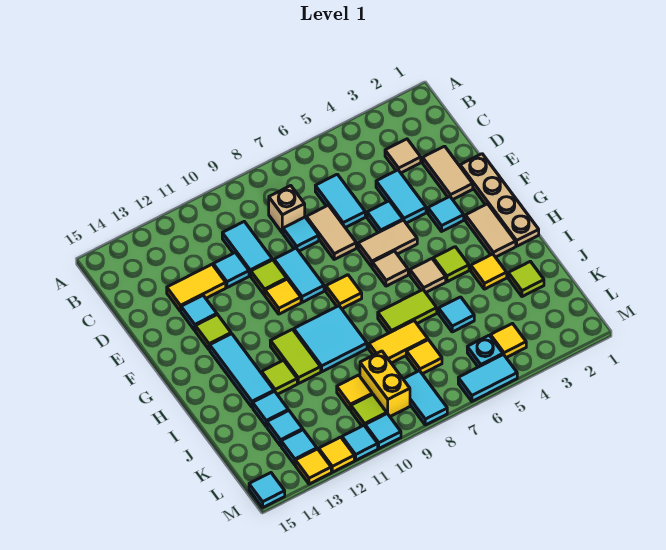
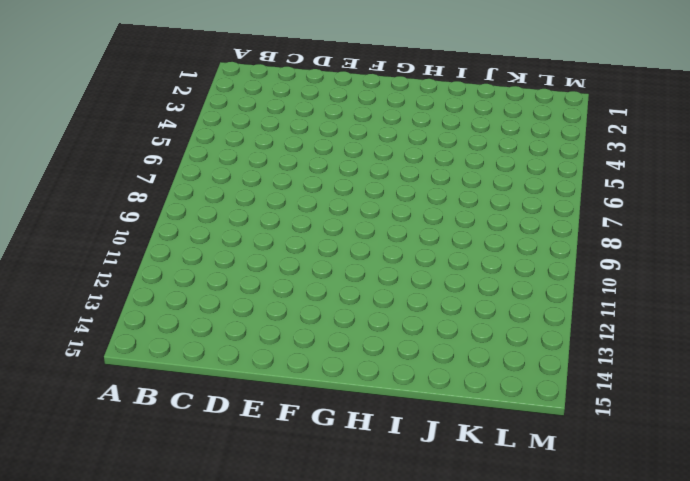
none -> tan tile C3 level 1
none -> cyan tile C6:D6 level 1
none -> tan brick C8 level 1
none -> cyan tile C10:D10 level 1

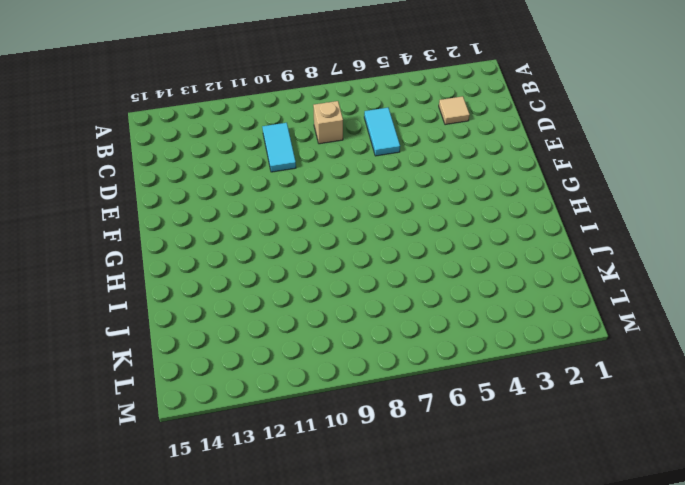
none -> tan tile D2:E2 level 1
none -> cyan tile D4:E4 level 1
none -> tan tile D7:E7 level 1
none -> cyan tile D8 level 1

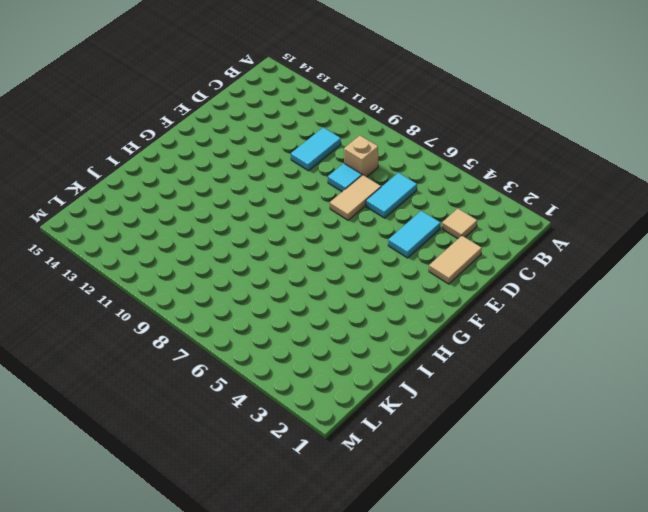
none -> cyan tile D11 level 1
none -> yellow tile D12:D13 level 1
none -> tan plate E1:H1 level 1
none -> cyan tile E5 level 1

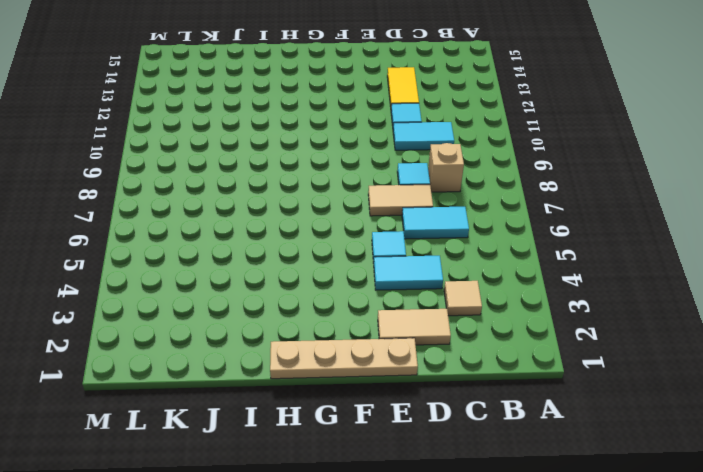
none -> cyan tile E9:F9 level 1
none -> lime tile E10 level 1
none -> cyan tile E13 level 1
none -> cyan tile F3 level 1

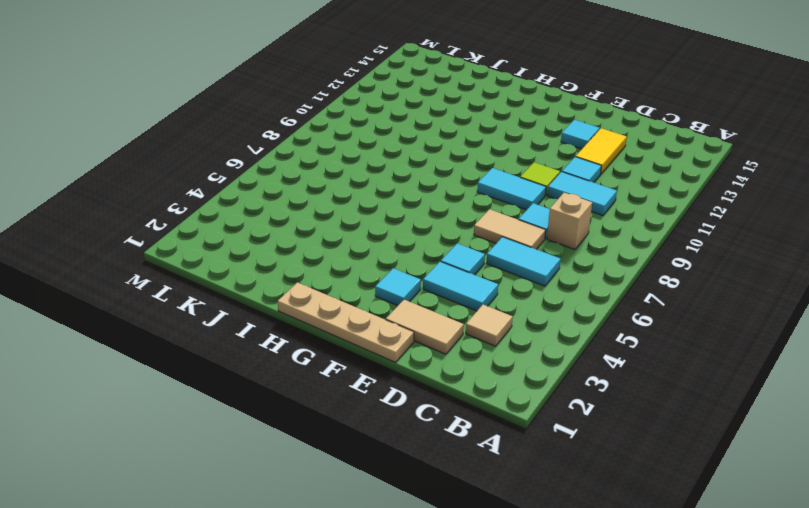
none -> tan tile F5:F6 level 1
none -> yellow tile F10 level 1
none -> lime tile F13 level 1
none -> tan tile G2:H2 level 1

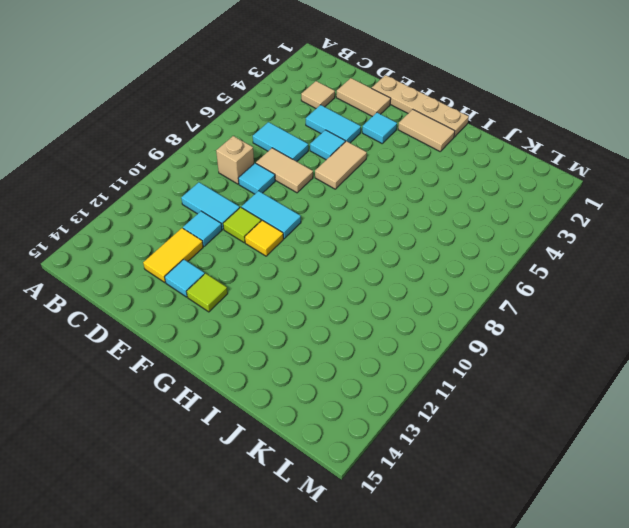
none -> tan tile G6 level 1
none -> yellow tile G8 level 1
none -> cyan tile G13:I13 level 1
none -> lime tile H4 level 1

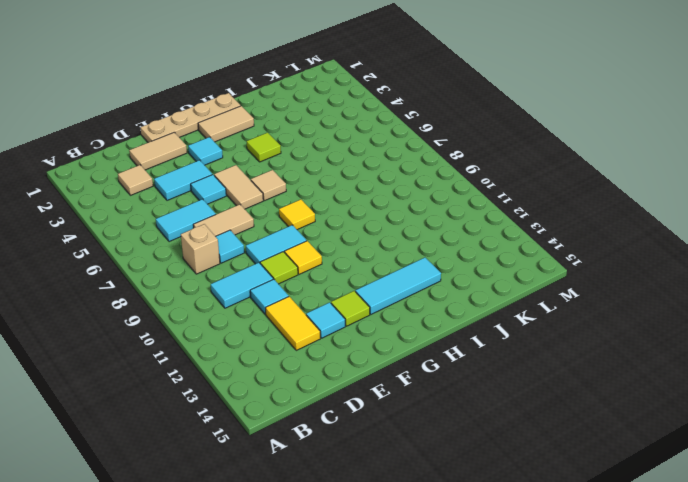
none -> tan tile H5 level 1
none -> cyan tile H9:I10 level 1
none -> lime tile H11:I11 level 1
none -> yellow tile I3 level 1

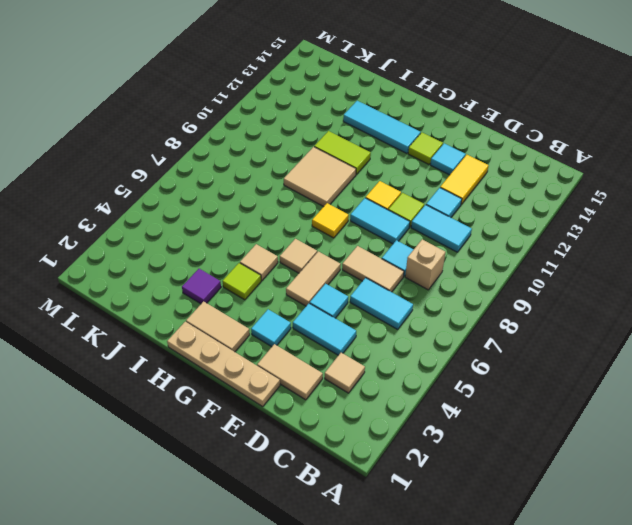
tan tile H9:I10 level 1 -> cyan tile H9:I10 level 1
purple tile I3 level 1 -> yellow tile I3 level 1
none -> lime tile I6:I7 level 1
none -> lime tile I12 level 1
none -> lime tile J2 level 1
none -> cyan tile J5 level 1

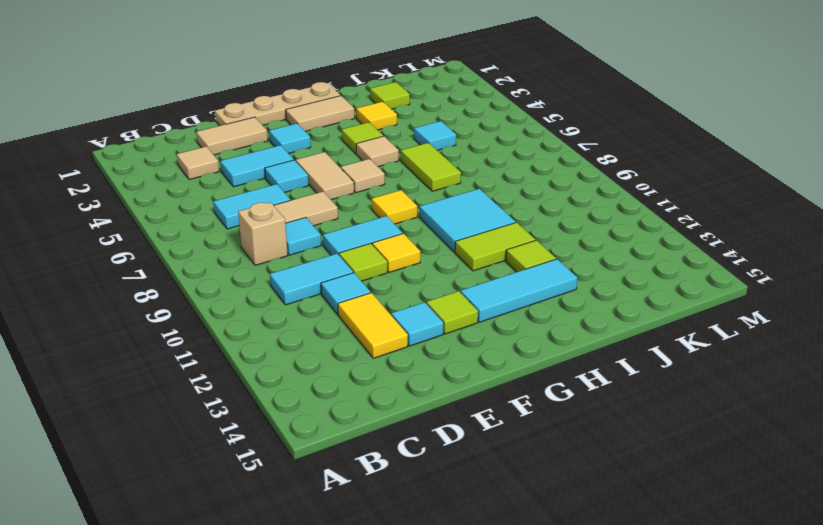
none -> yellow tile J7:J8 level 1
none -> cyan tile J13 level 1
none -> yellow tile K7 level 1
none -> yellow brick K9:L9 level 1

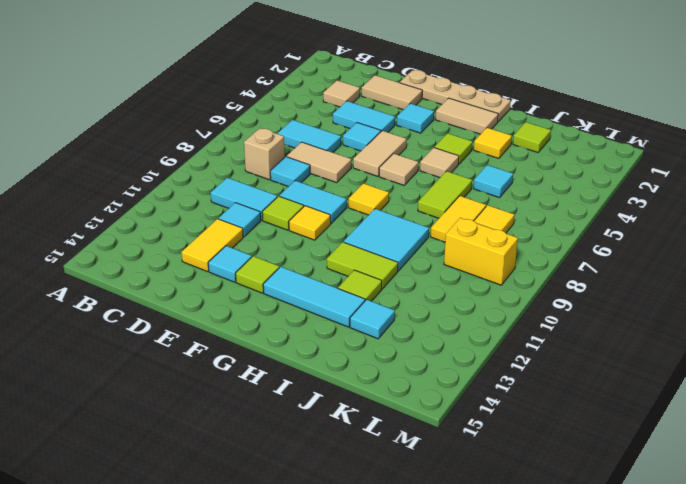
none -> yellow tile K10 level 1
none -> cyan tile K13 level 1
none -> yellow tile L4 level 1
none -> cyan plate L5 level 1

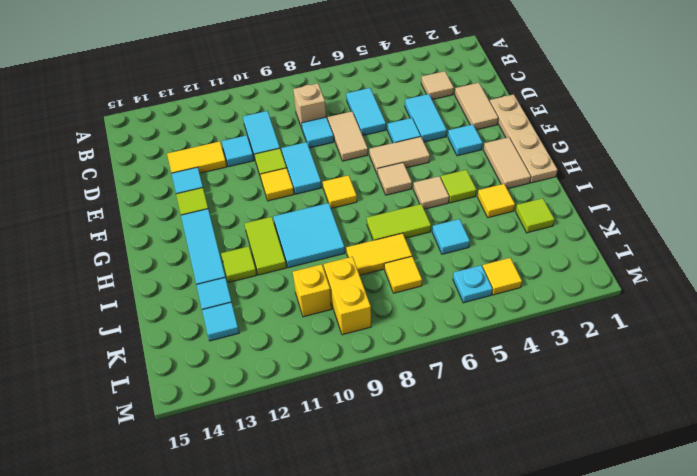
yellow brick K10 level 1 -> yellow tile K10 level 1
none -> cyan tile L8:M8 level 1
none -> lime tile L10 level 1
none -> cyan tile L13 level 1
none -> cyan tile M5:M6 level 1

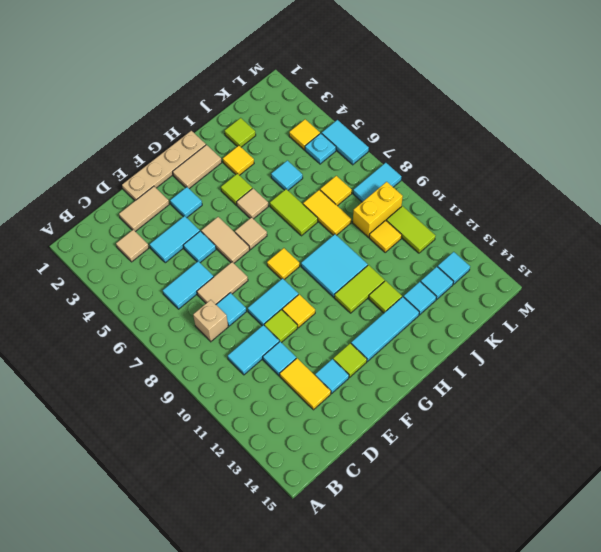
lime tile L10:L11 level 1 -> lime tile L10 level 1
none -> cyan tile M10 level 1
none -> cyan tile M11 level 1
none -> yellow tile M12 level 1
none -> yellow tile M13 level 1

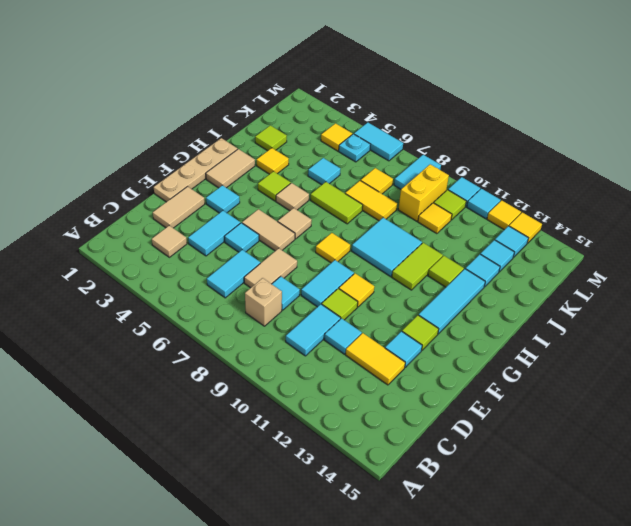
none -> cyan tile M15 level 1

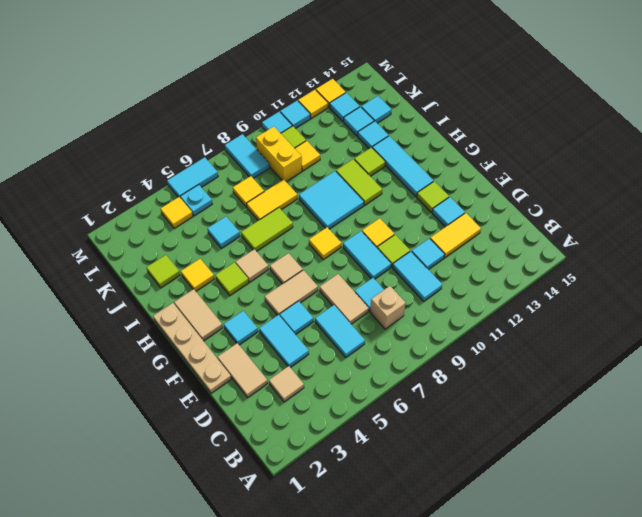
cyan tile K14 level 1 -> cyan tile M15 level 1

